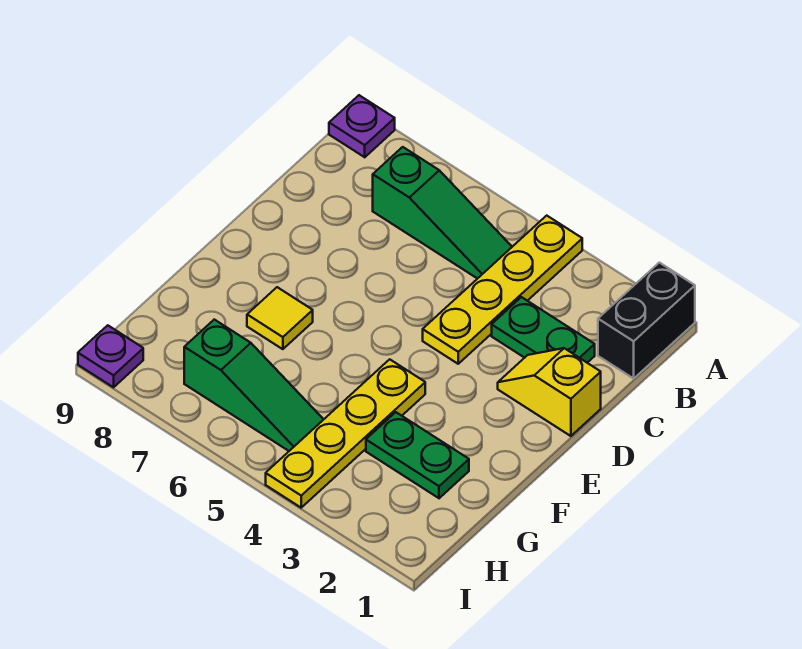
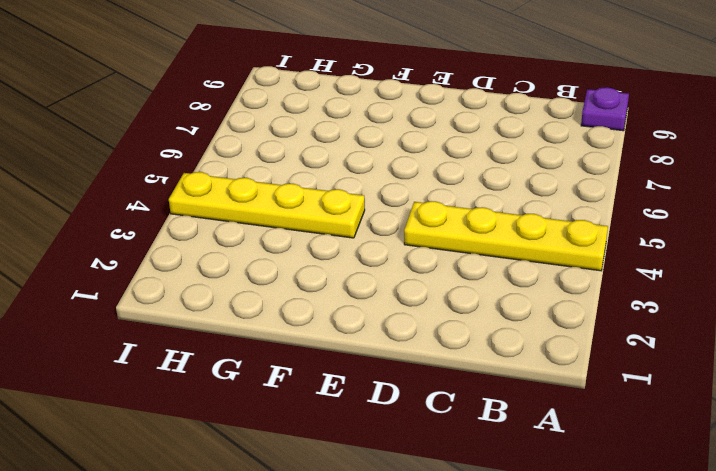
none -> black brick A1:B1 level 1
none -> green slope B5:B7 level 1 top 7

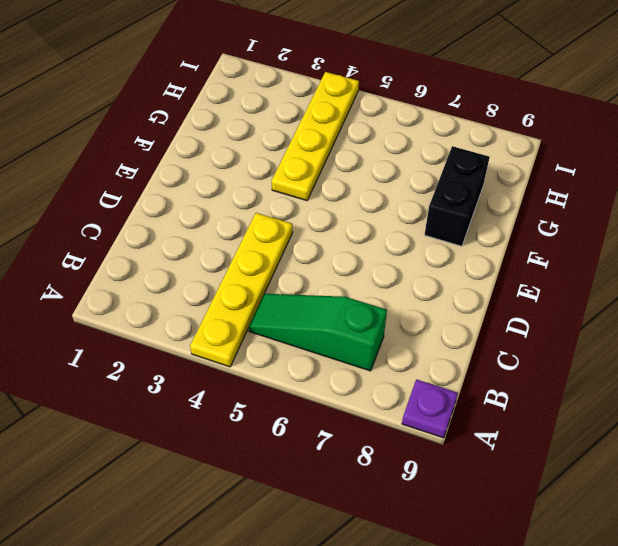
black brick F8:G8 level 1 -> black brick A1:B1 level 1
none -> green plate C2:C3 level 1
none -> yellow slope D1:D2 level 1 top 1

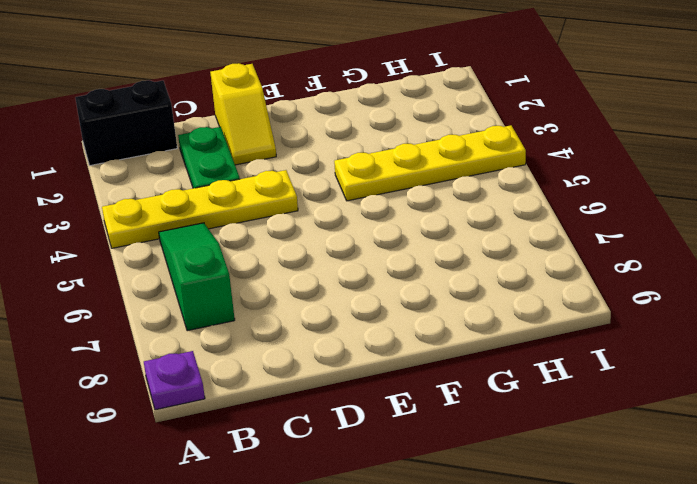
none -> yellow tile F7 level 1
none -> green plate G2:G3 level 1

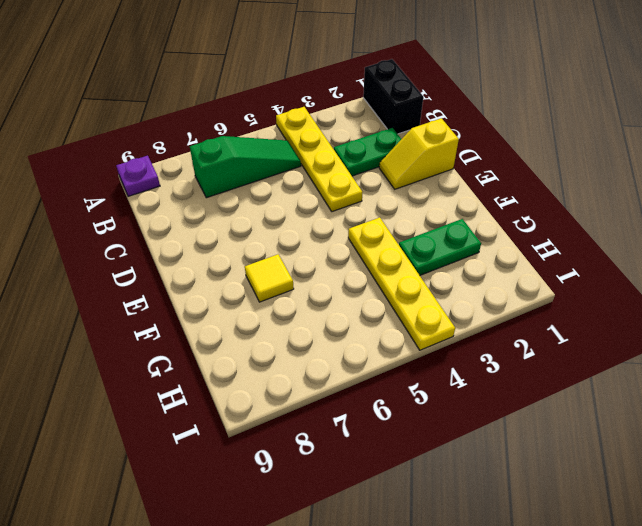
none -> green slope H5:H7 level 1 top 7
none -> purple plate I9 level 1

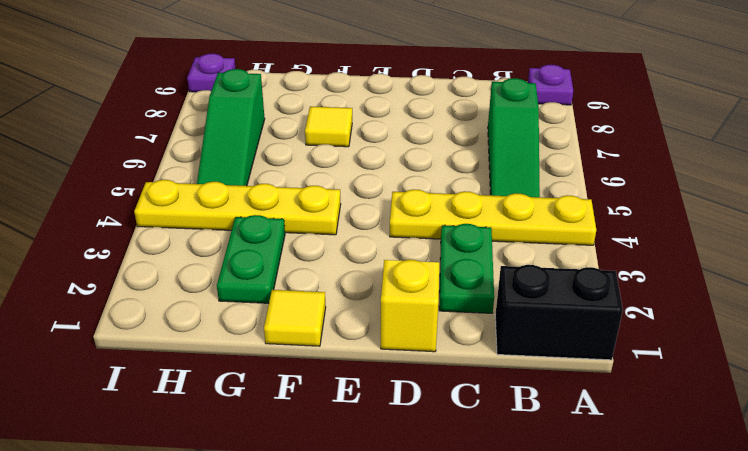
yellow tile F1 level 1 -> none

